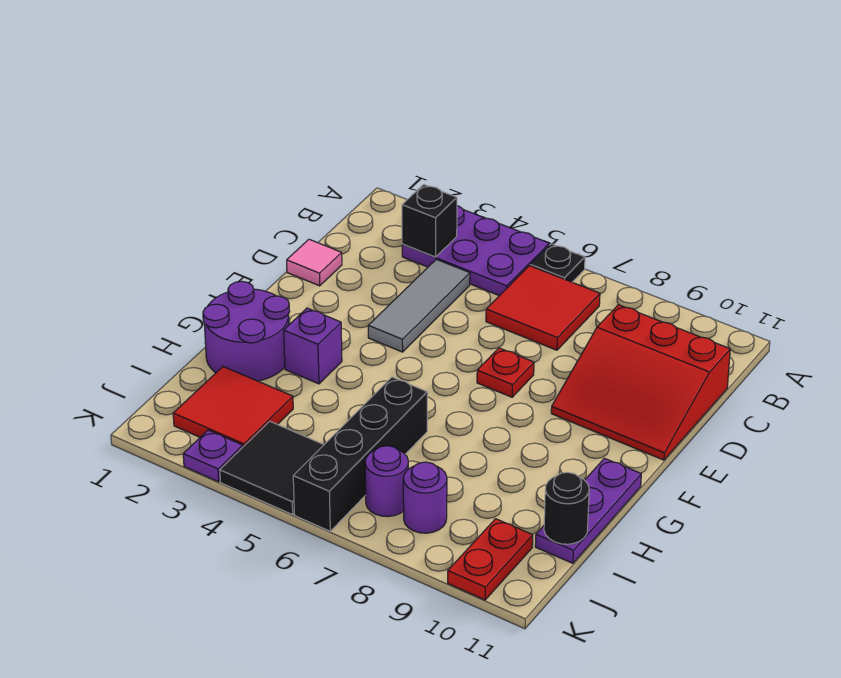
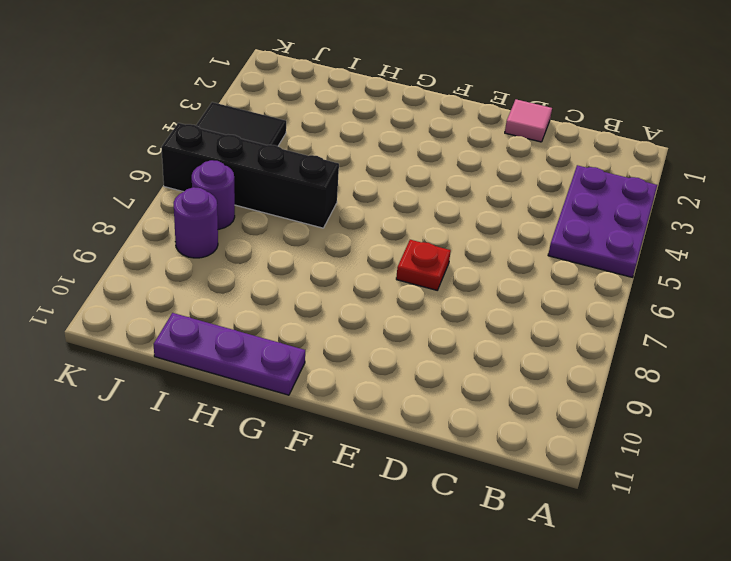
none -> black plate A6 level 1
none -> red tile B6:C7 level 1
none -> grey tile C4:E4 level 1

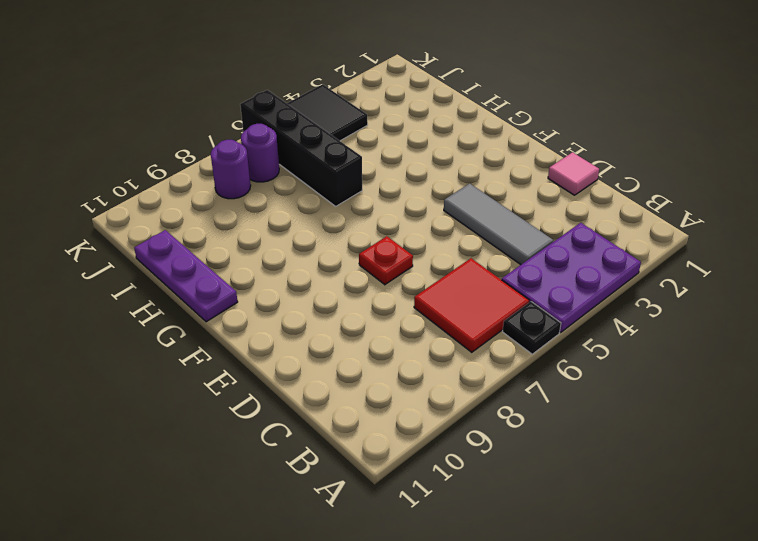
none -> red slope C9:E11 level 1 top C
none -> purple round brick G1:H2 level 1
none -> purple brick G3 level 1

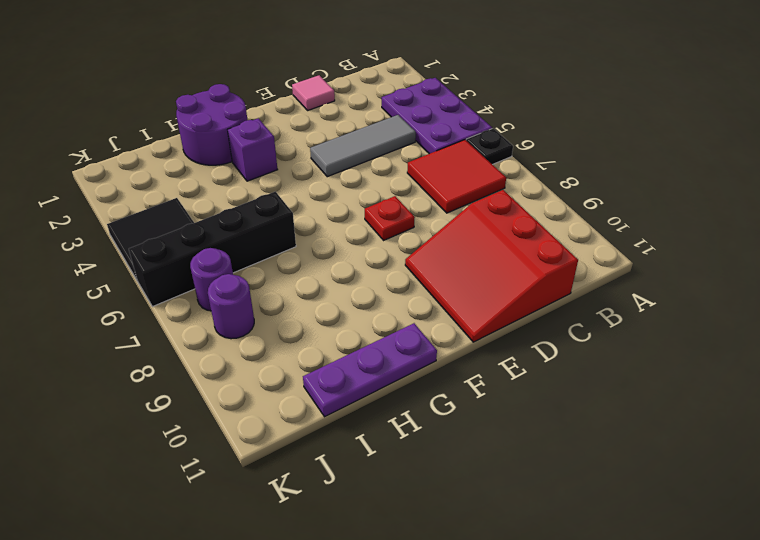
none -> red tile I2:J3 level 1
none -> red plate J10:K10 level 1
none -> purple plate K3 level 1

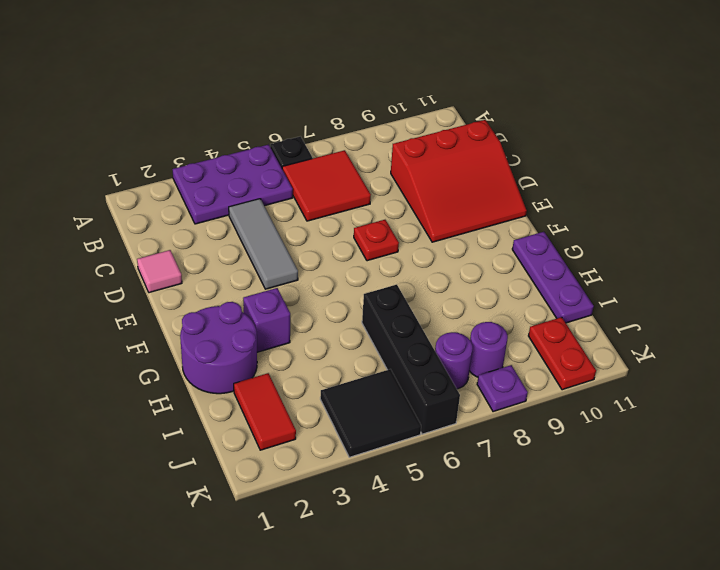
red tile I2:J2 level 1 -> red tile I2:J3 level 1
purple plate K8 level 1 -> purple plate K3 level 1
none -> black brick B3 level 2
none -> black round brick I11 level 2

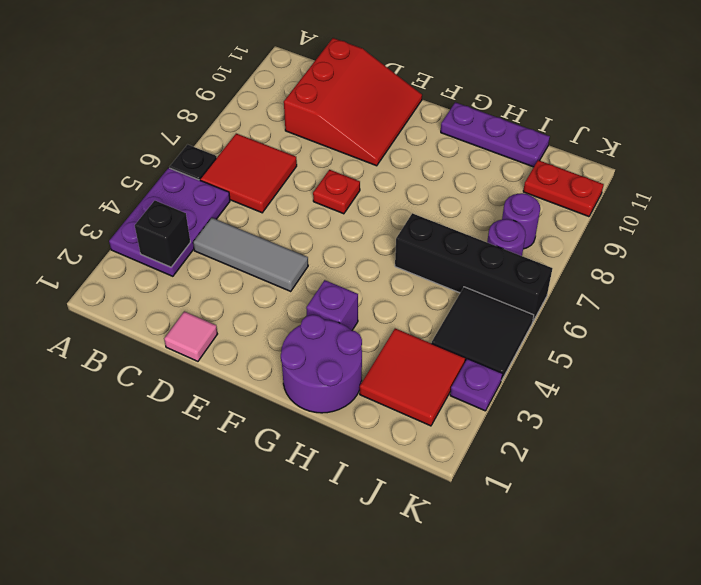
none -> black round brick I11 level 2

